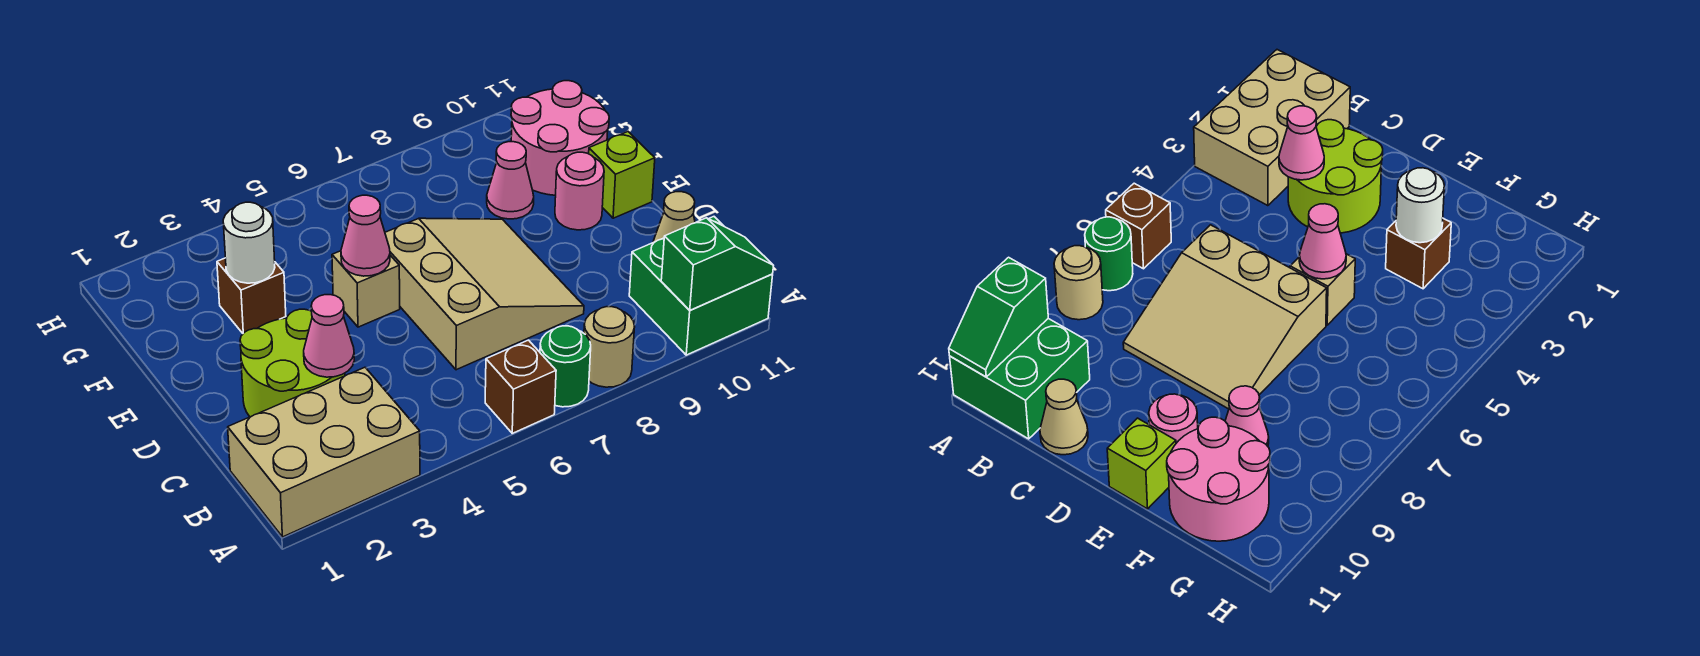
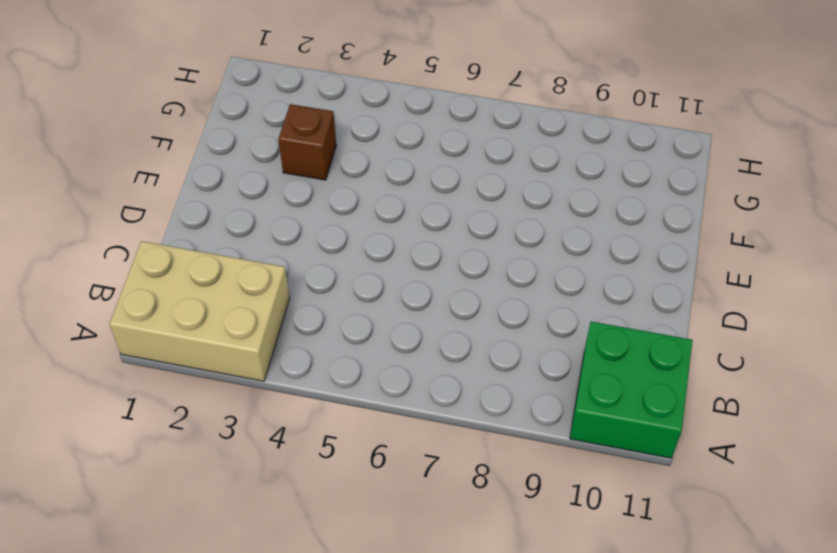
none -> brown brick A6 level 1
none -> green round brick A7 level 1
none -> tan round brick A8 level 1

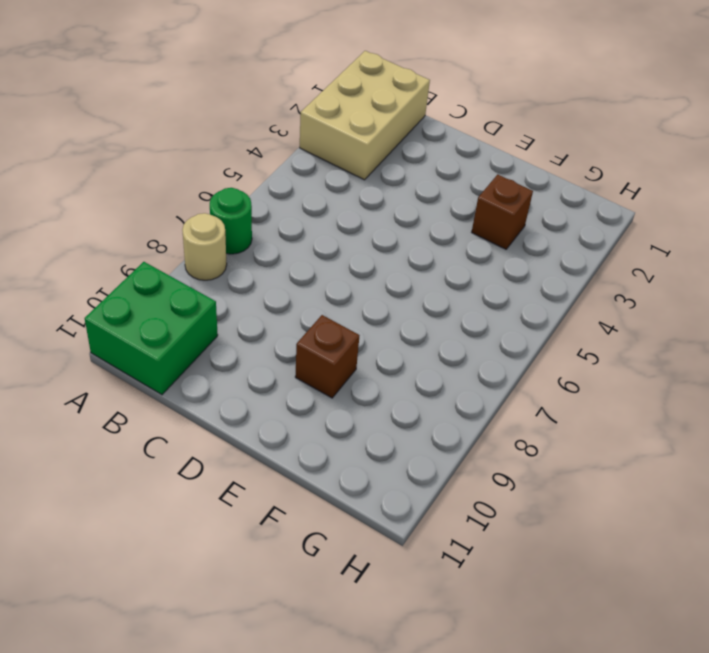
brown brick E9 level 1 -> brown brick A6 level 1
none -> lime round brick C2:D3 level 1
none -> tan slope C6:E8 level 1 top 6
none -> tan cone C11 level 1

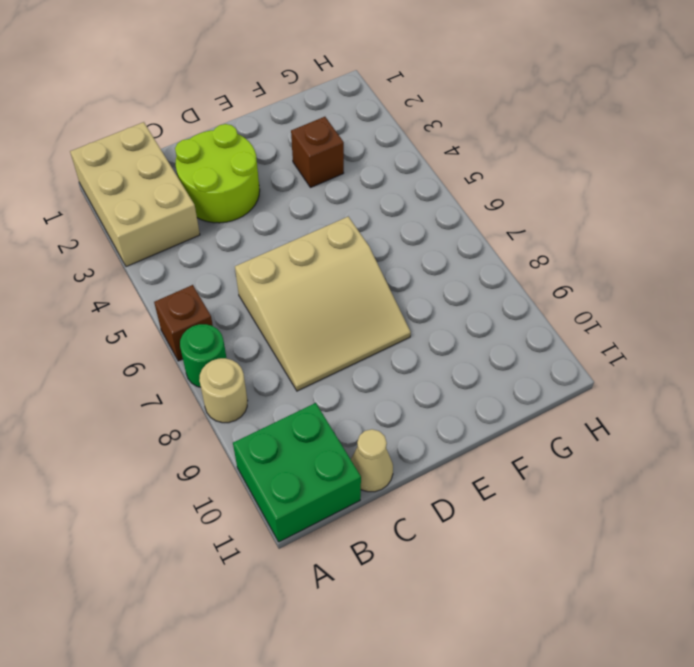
none -> tan brick E5 level 1
none -> pink round brick E10 level 1
none -> lime brick E11 level 1

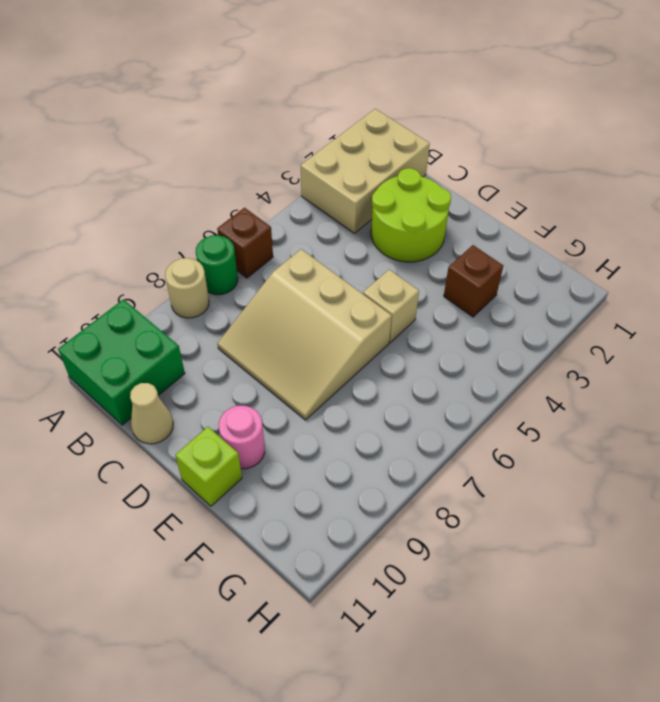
none -> pink cone F9 level 1
none -> pink round brick F10:G11 level 1
none -> green slope A10:A11 level 2 top 10

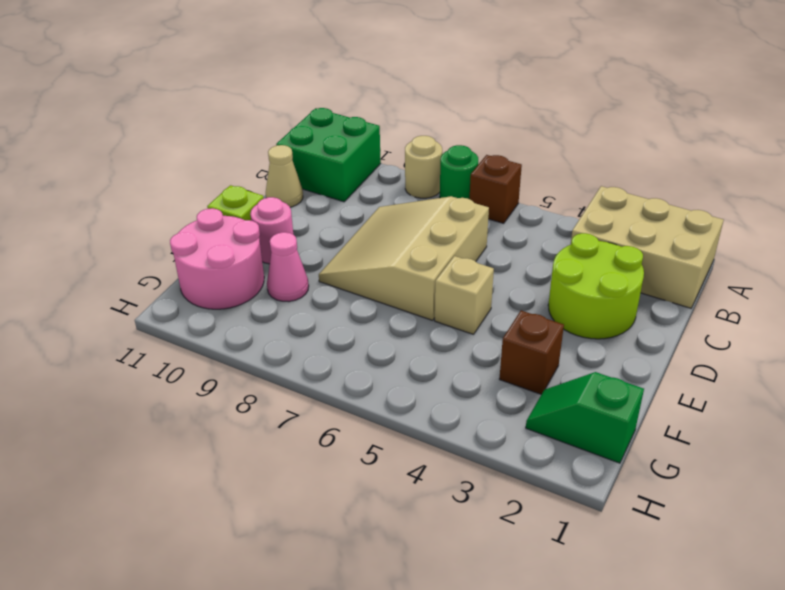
green slope G1:G2 level 1 top 1 -> green slope A10:A11 level 2 top 10
none -> pink cone C3 level 2
none -> pink cone E5 level 2
none -> white round brick F3 level 2

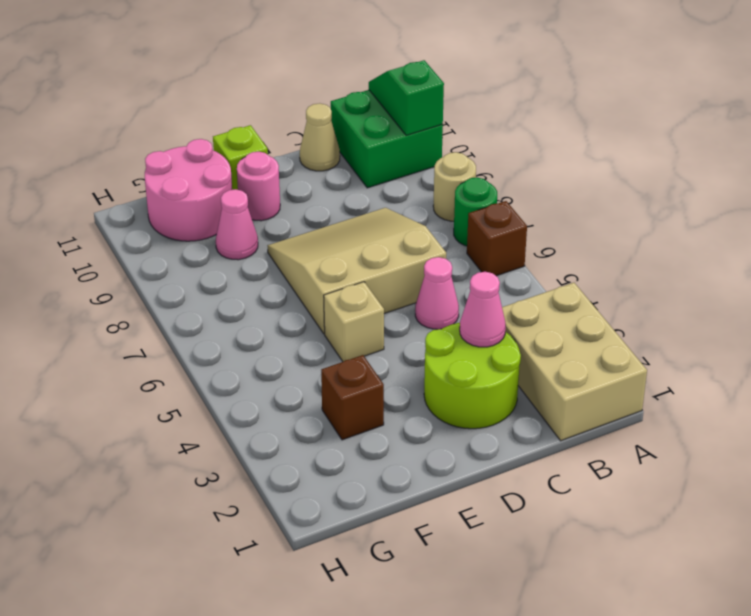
pink cone C5 level 1 -> pink cone E5 level 2
none -> white round brick F3 level 2

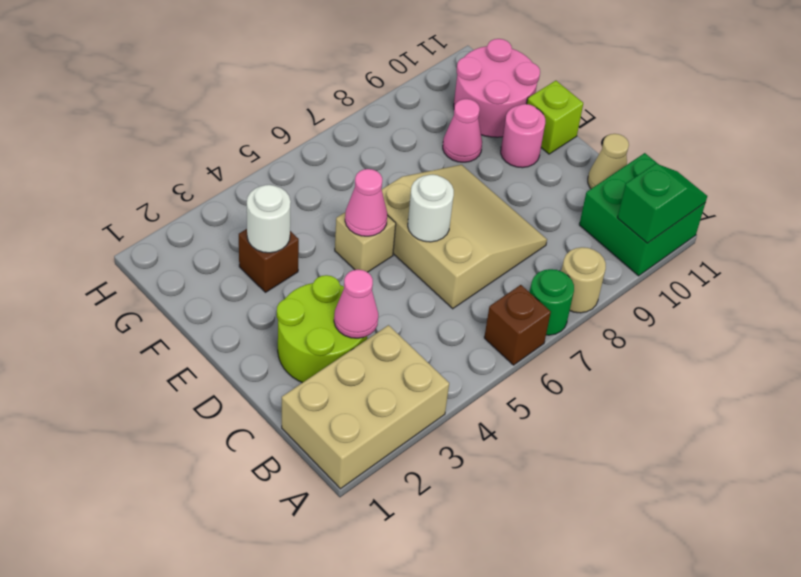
white round brick D6 level 2 -> none

